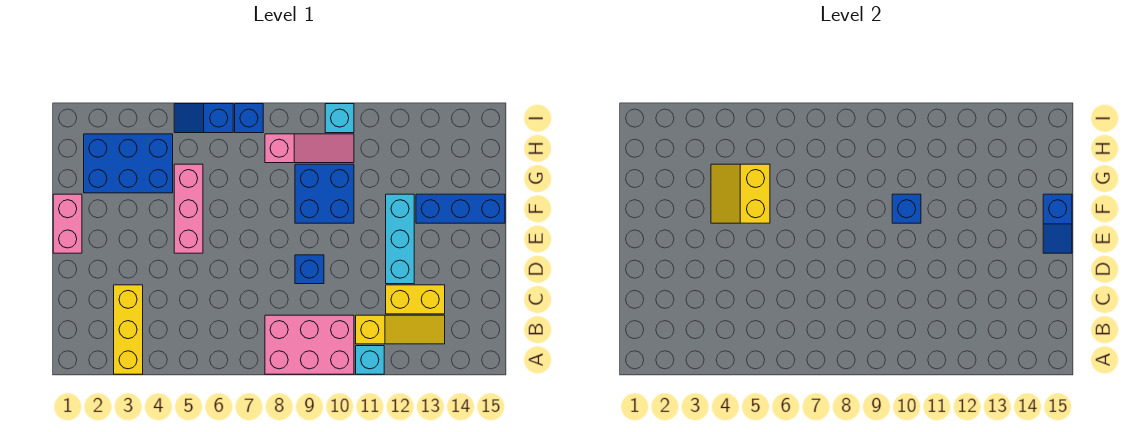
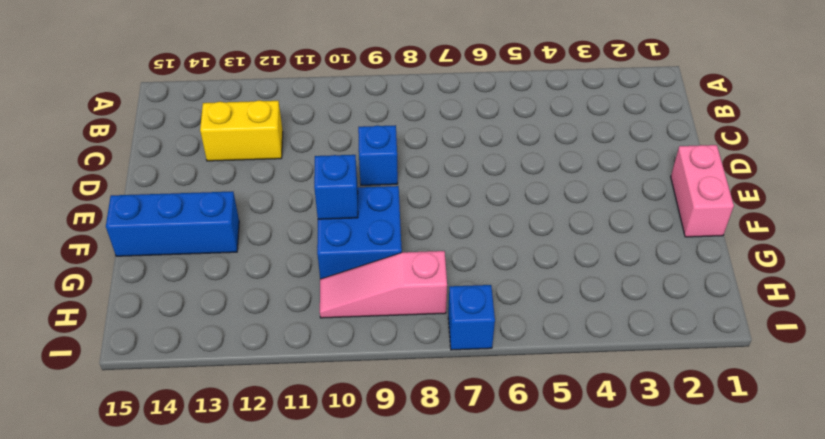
none -> yellow brick A3:C3 level 1
none -> pink brick A8:B10 level 1
none -> cyan brick A11 level 1

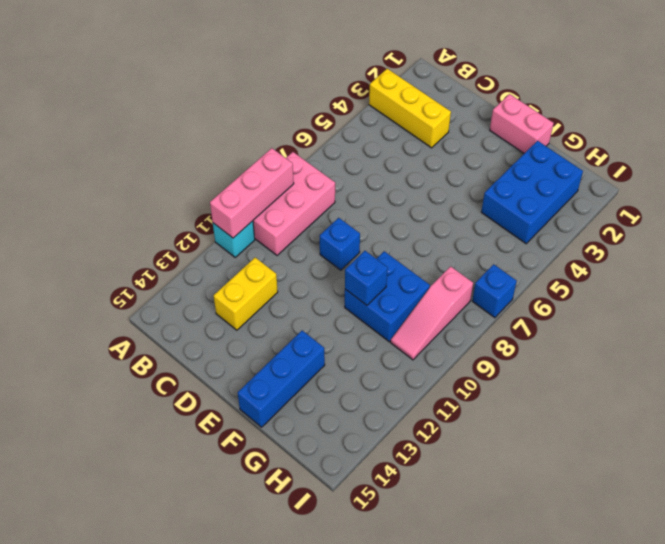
pink brick A9:A11 level 2 -> pink brick E5:G5 level 1
none -> yellow slope B11:B13 level 1 top 11
none -> cyan brick D12:F12 level 1
none -> blue slope I5:I6 level 1 top 6

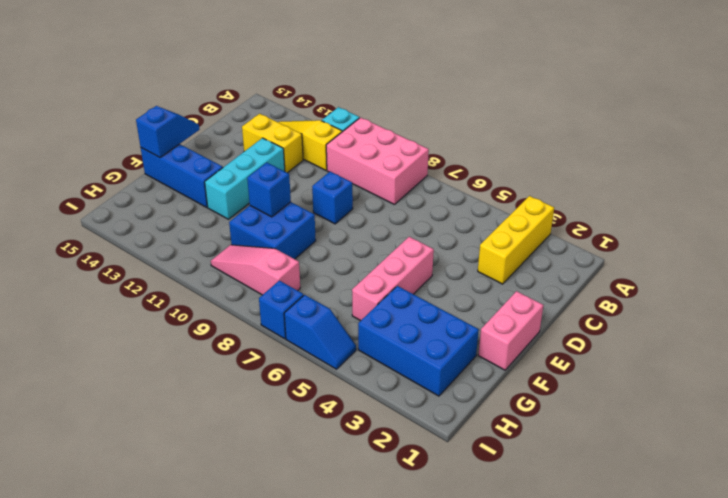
none -> cyan brick I10 level 1
none -> yellow slope F4:G5 level 2 top 5

